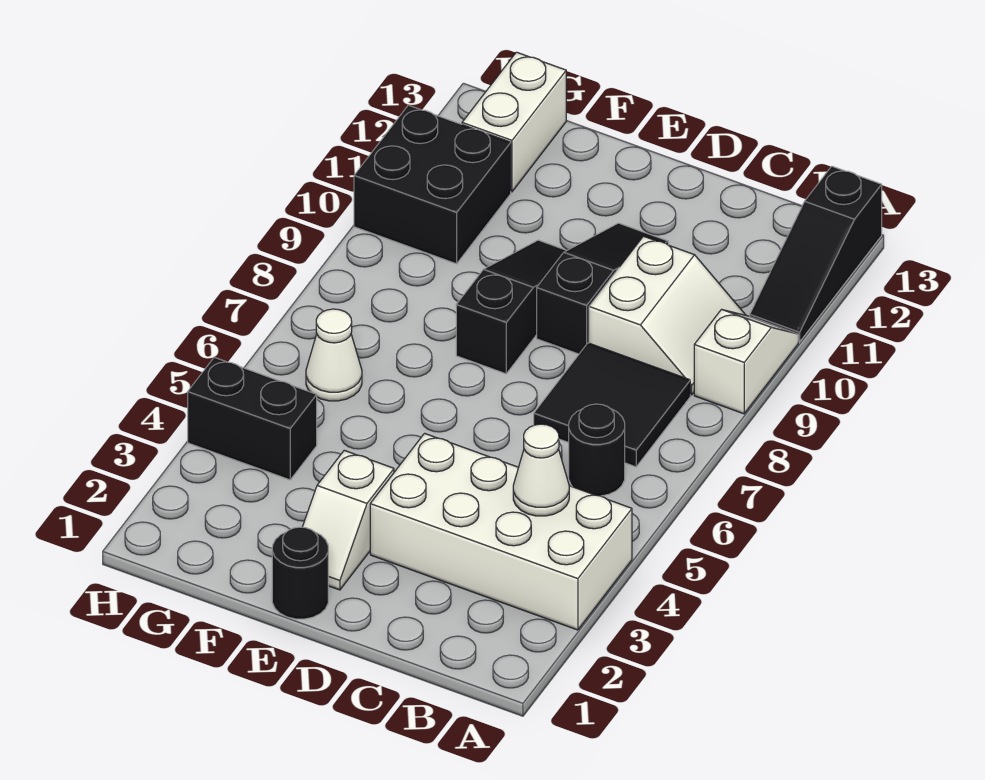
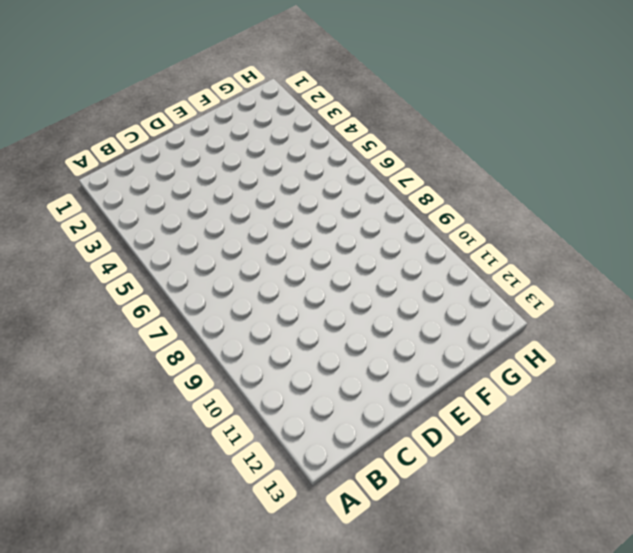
none -> white brick A3:D4 level 1
none -> white slope A9:A10 level 1 top 9
none -> black slope A11:A13 level 1 top 13

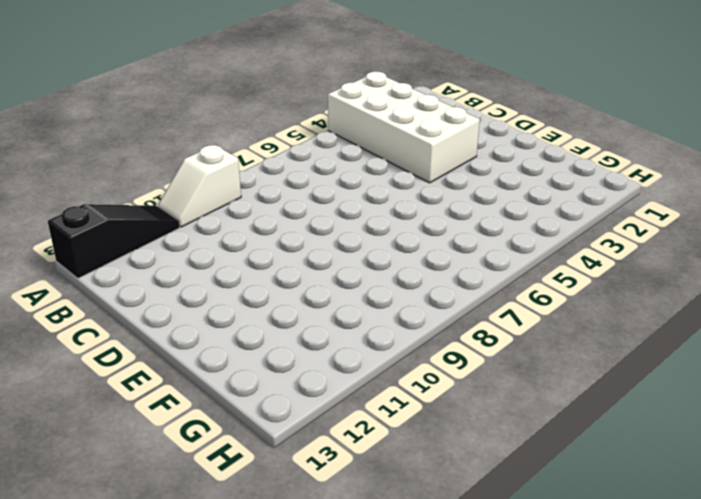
none -> black round brick B6 level 1
none -> black tile B7:C8 level 1
none -> white slope B9:C10 level 1 top C

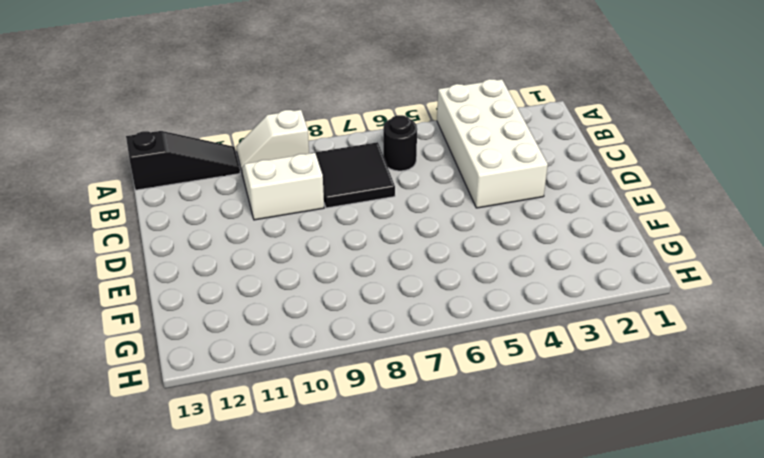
none -> black slope D9:D11 level 1 top 9
none -> black round brick E1 level 1
none -> white slope E2:E3 level 1 top 3

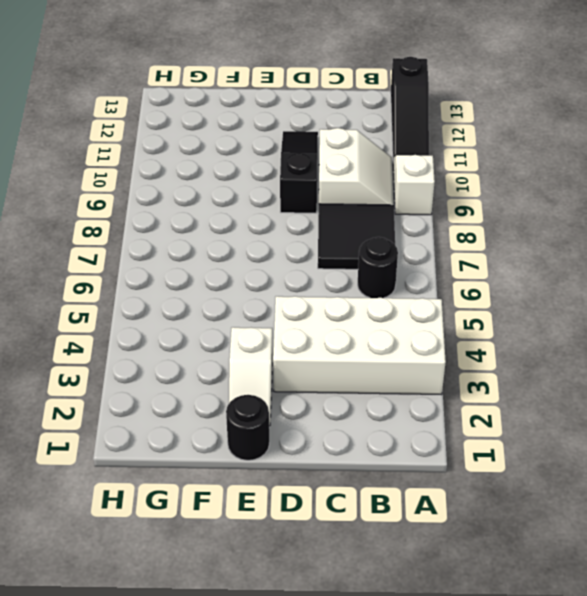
none -> black slope E8:E10 level 1 top 8
none -> black brick G4:H4 level 1
none -> white cone G6 level 1

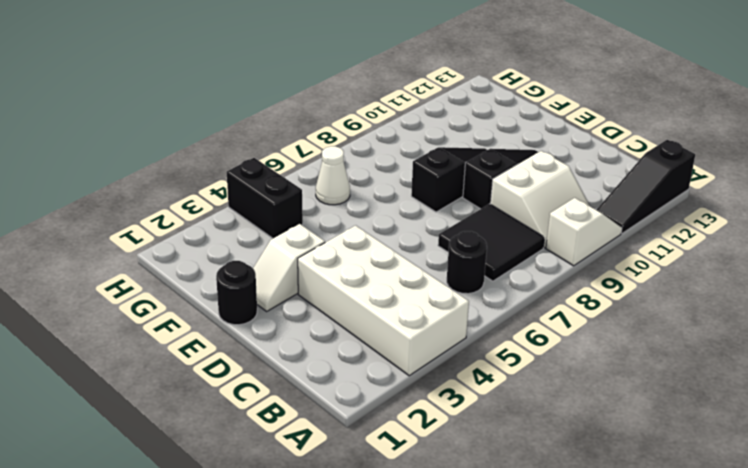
none -> black brick G10:H11 level 1
none -> white brick G12:G13 level 1
none -> white cone B4 level 2

